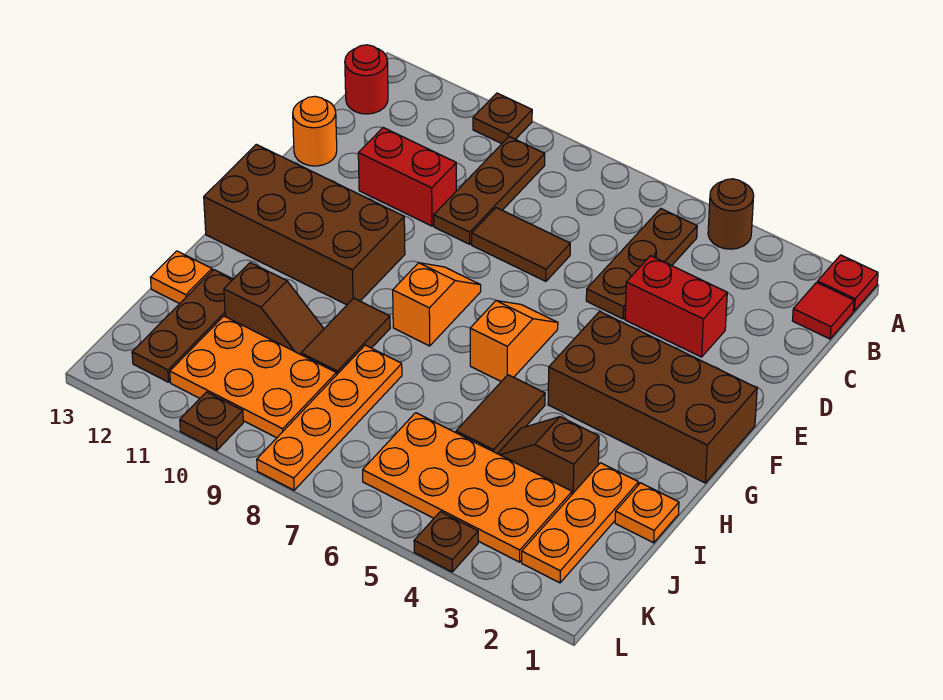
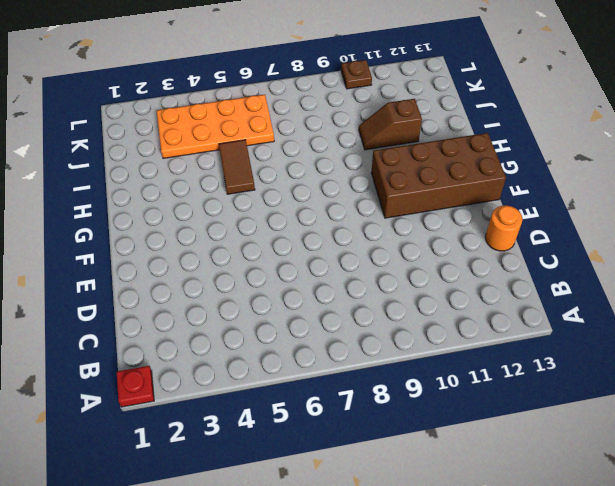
none -> brown round brick A4 level 1
none -> brown plate A10 level 1
none -> red tile B1 level 1

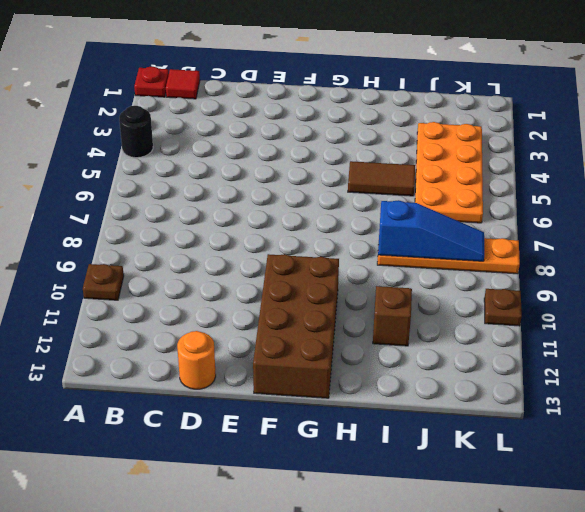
black round brick A4 level 1 -> brown round brick A4 level 1
blue slope I8:K8 level 2 top I -> none
none -> brown plate B5:D5 level 1
none -> brown plate B9:D9 level 1
none -> red round brick B13 level 1

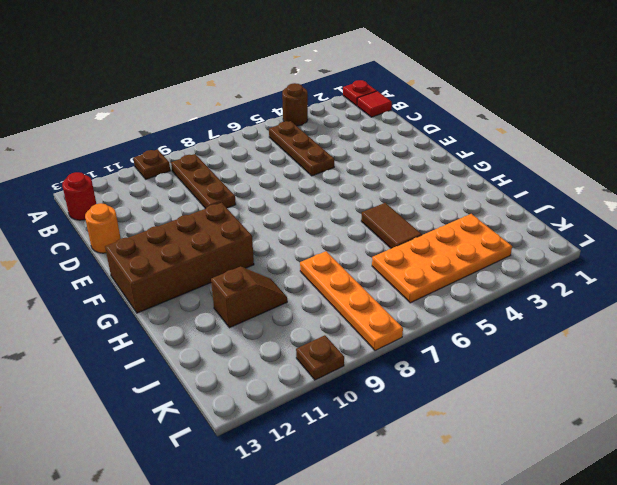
none -> red brick D3:D4 level 1
none -> brown tile D7:D8 level 1
none -> red brick D10:D11 level 1

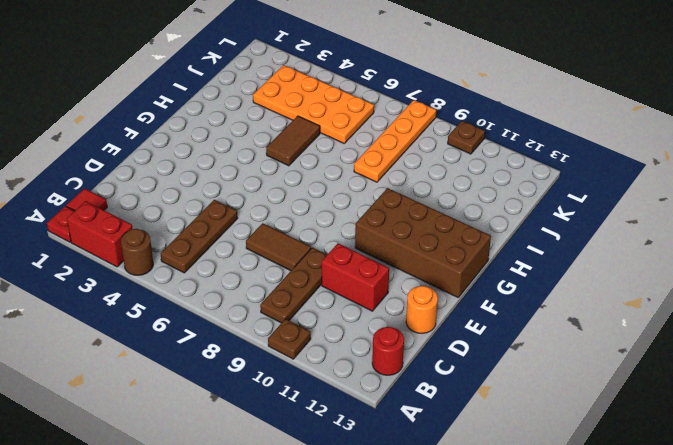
red brick A2:A3 level 1 -> red brick D3:D4 level 1
none -> brown brick F1:G4 level 1
none -> orange slope F6:G6 level 1 top G
none -> orange slope F8:G8 level 1 top G

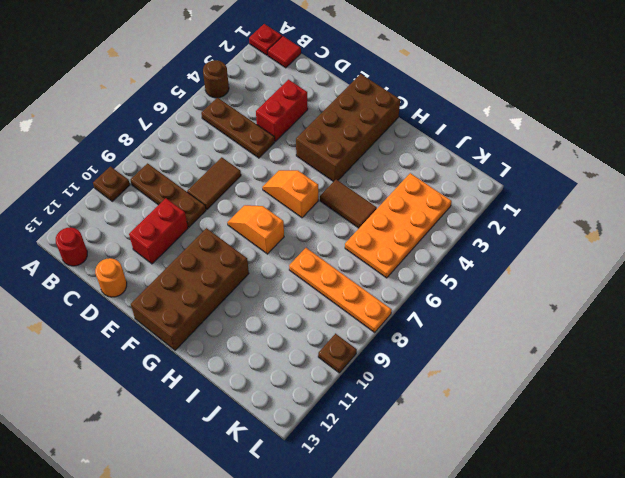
none -> brown tile H9:I9 level 1
none -> orange plate I1 level 1
none -> orange plate I2:K2 level 1

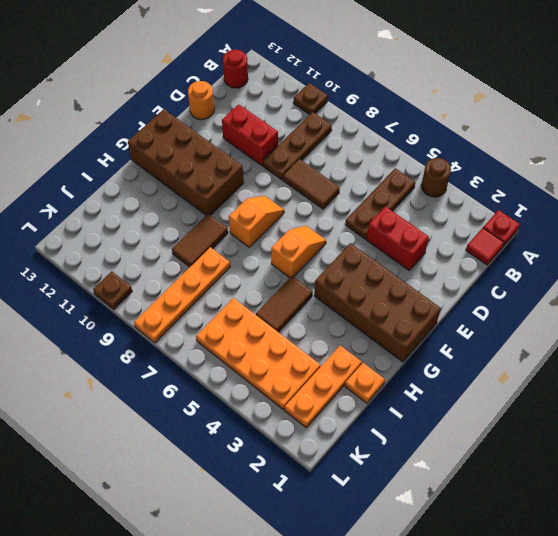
none -> brown slope I3:I4 level 1 top 3
none -> brown slope I10:I11 level 1 top 11
none -> brown plate I12:K12 level 1

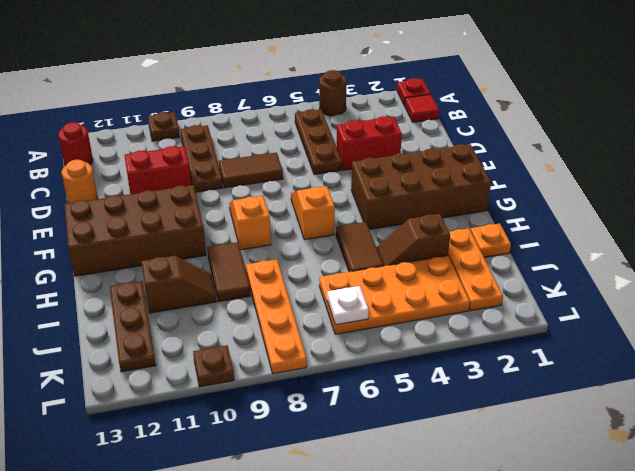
white plate K6 level 2 -> none
none -> orange plate I13 level 1
none -> orange plate J9:K11 level 1
none -> brown plate L4 level 1

